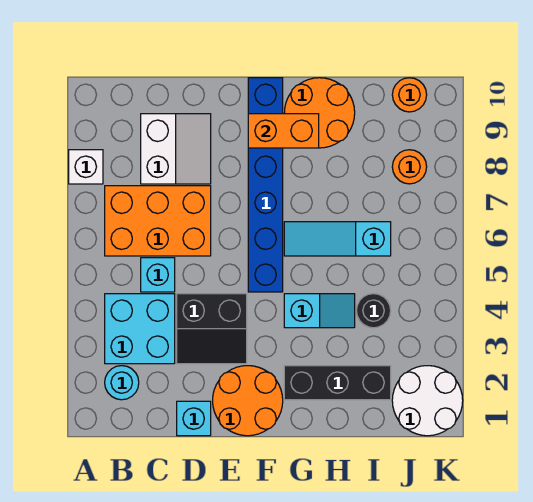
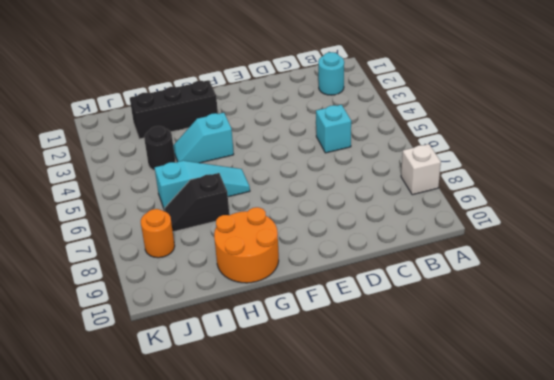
black slope H7:I7 level 1 top H -> none
none -> cyan brick B3:C4 level 1
none -> orange brick B6:D7 level 1
none -> white slope C8:D9 level 1 top C

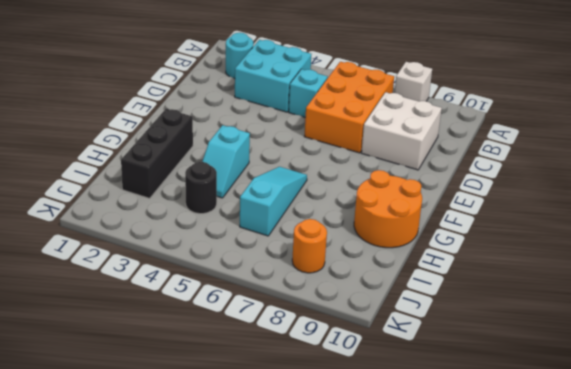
white brick C8:D9 level 1 -> white slope C8:D9 level 1 top C
none -> cyan brick D1 level 1
none -> black slope D3:E4 level 1 top 4
none -> orange round brick E1:F2 level 1

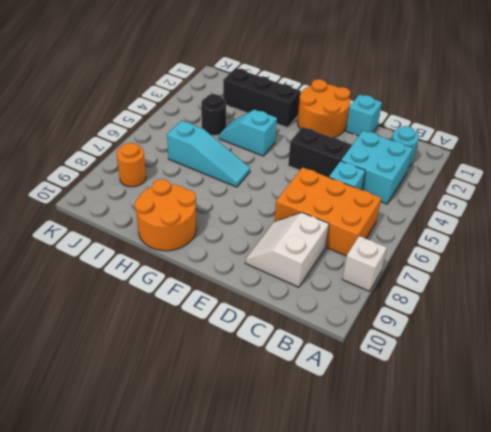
none -> blue brick F5:F10 level 1
none -> white round brick J1:K2 level 1
none -> orange round brick J10 level 1

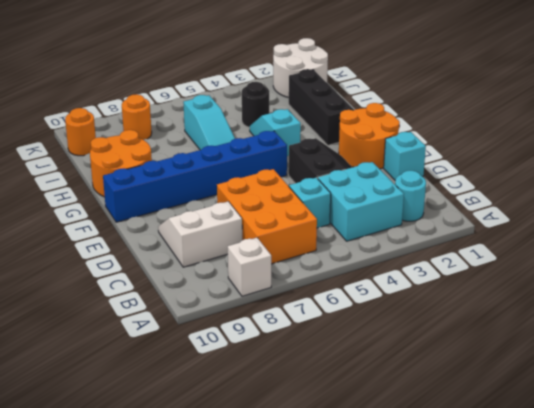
none -> orange brick F9:G9 level 2

